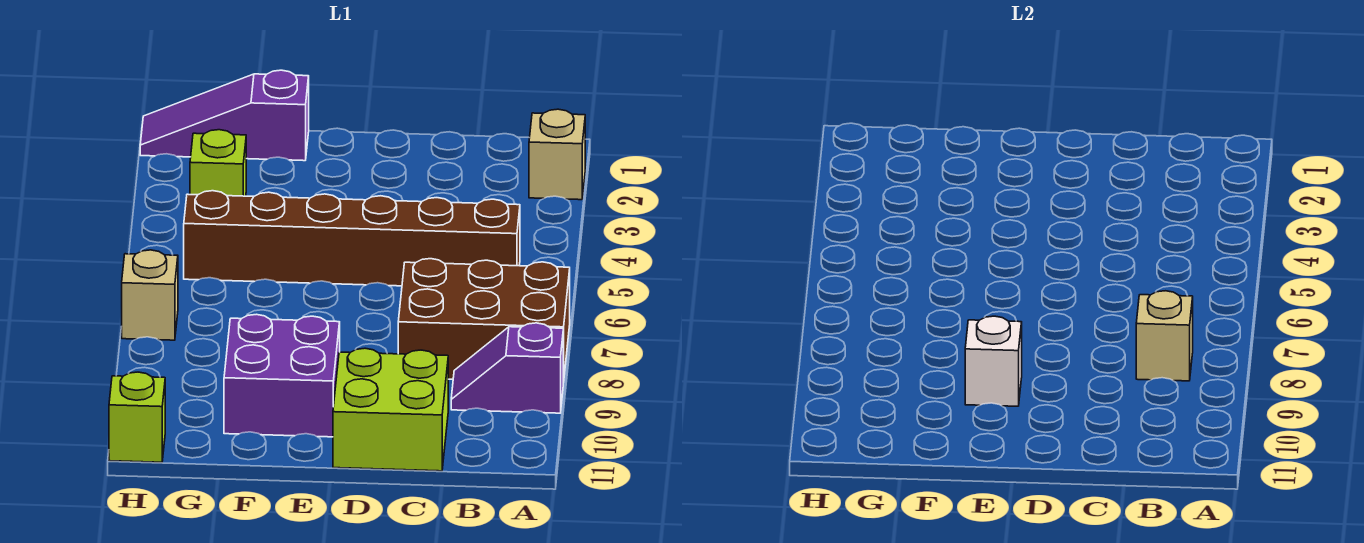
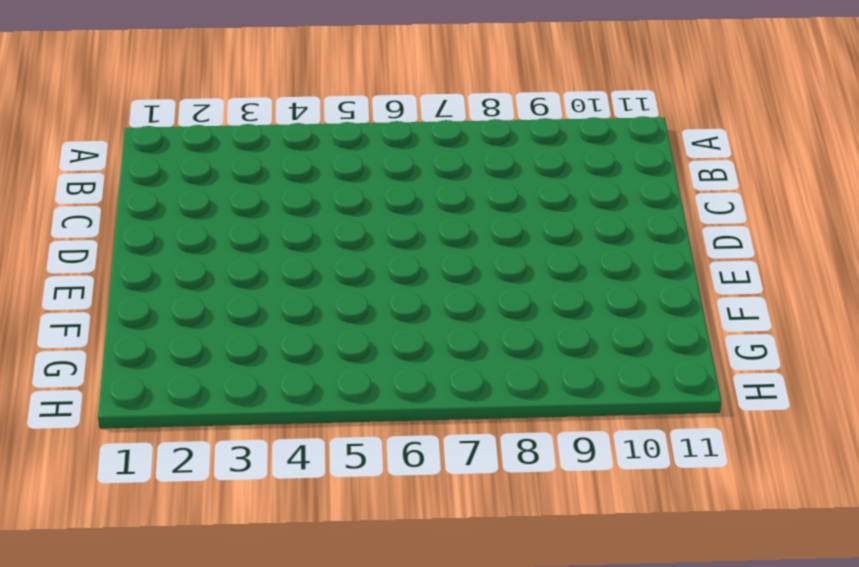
none -> tan brick A2 level 1
none -> brown brick A7:C8 level 1
none -> purple slope A9:B9 level 1 top A

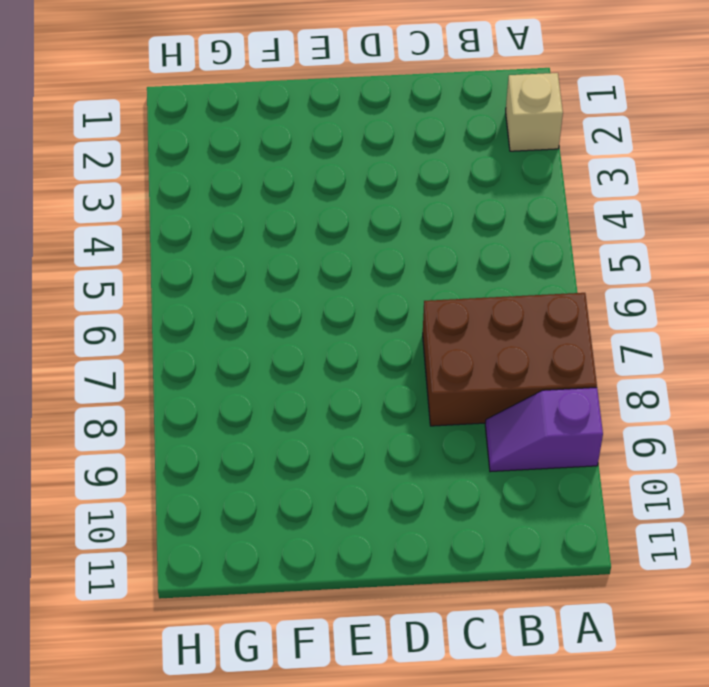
none -> brown brick B5:G5 level 1
none -> lime brick C10:D11 level 1
none -> purple brick E9:F10 level 1

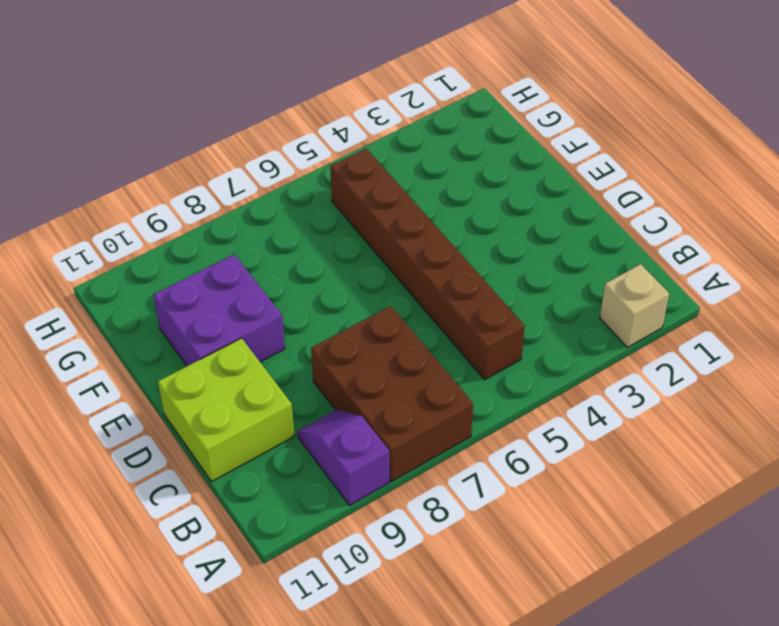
none -> purple slope F1:H1 level 1 top F
none -> lime brick G3 level 1
none -> tan brick H7 level 1

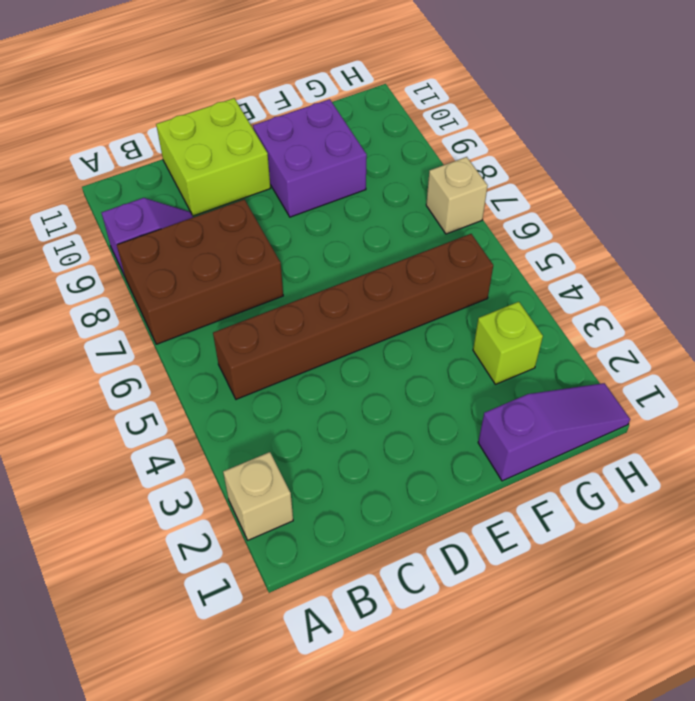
none -> lime brick H11 level 1
none -> tan brick B8 level 2
none -> white brick E9 level 2

